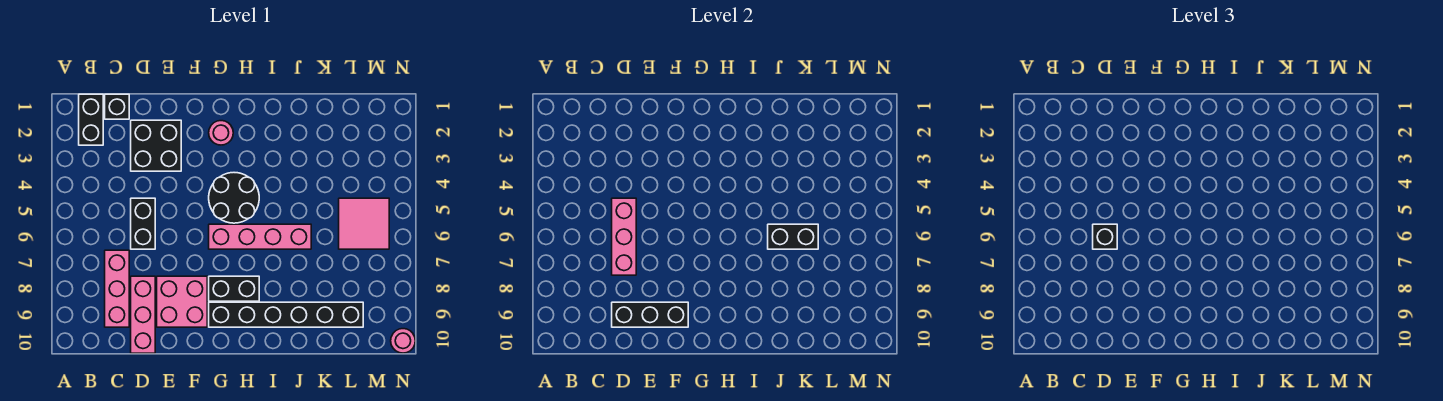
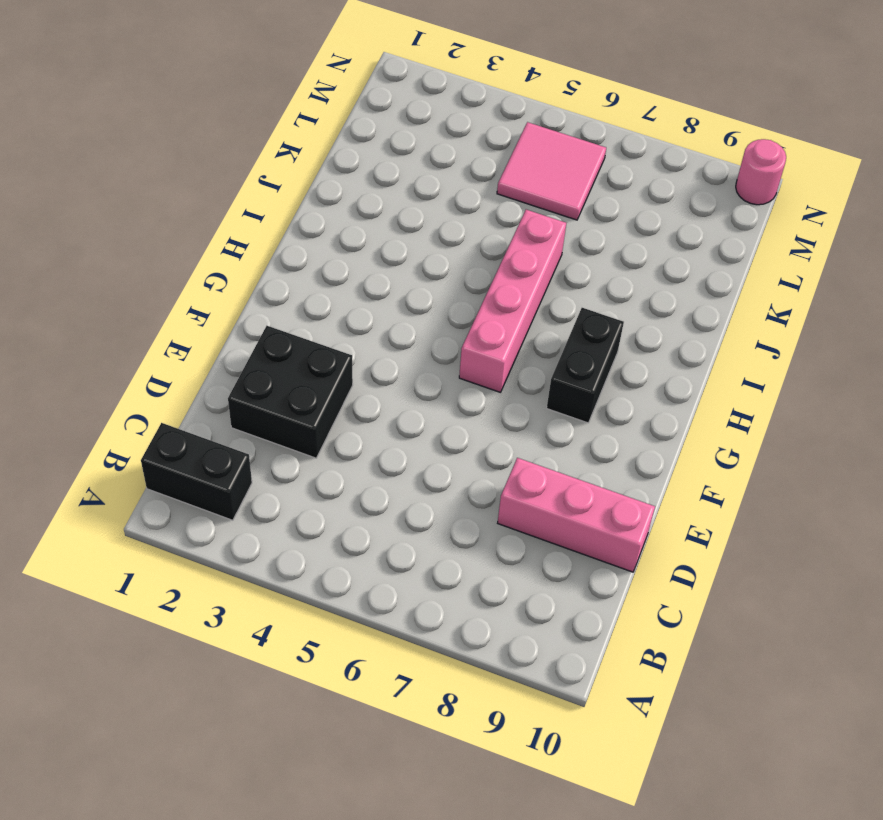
none -> black brick C1 level 1
none -> pink brick C7:C9 level 1
none -> black brick D5:D6 level 1

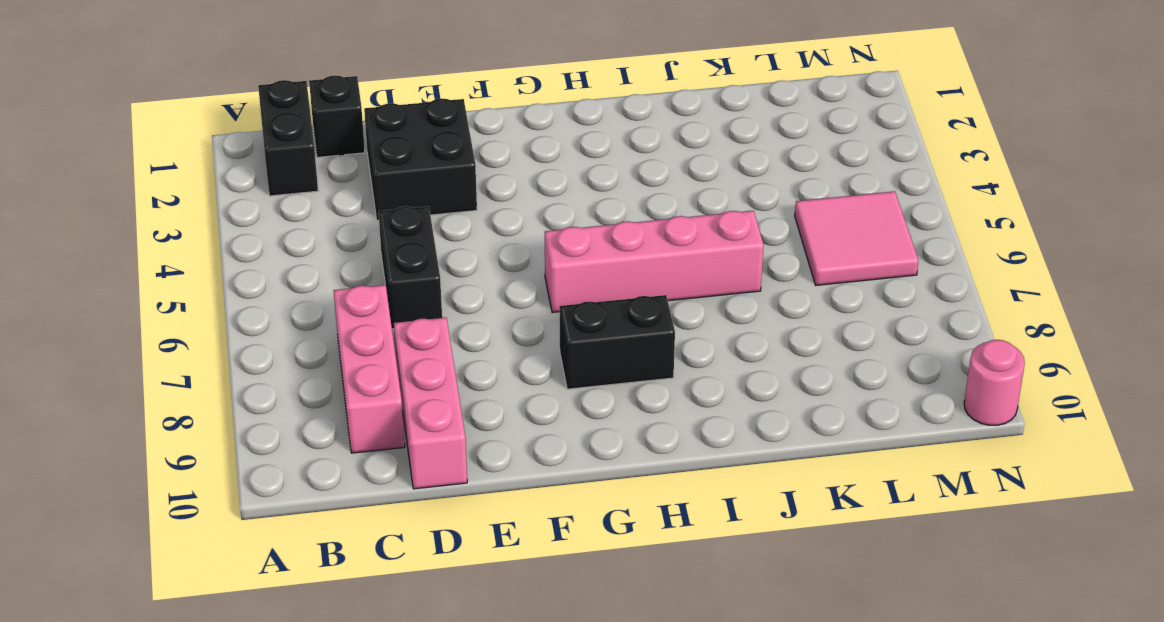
none -> pink brick E8:F9 level 1
none -> pink round brick G2 level 1
none -> black round brick G4:H5 level 1

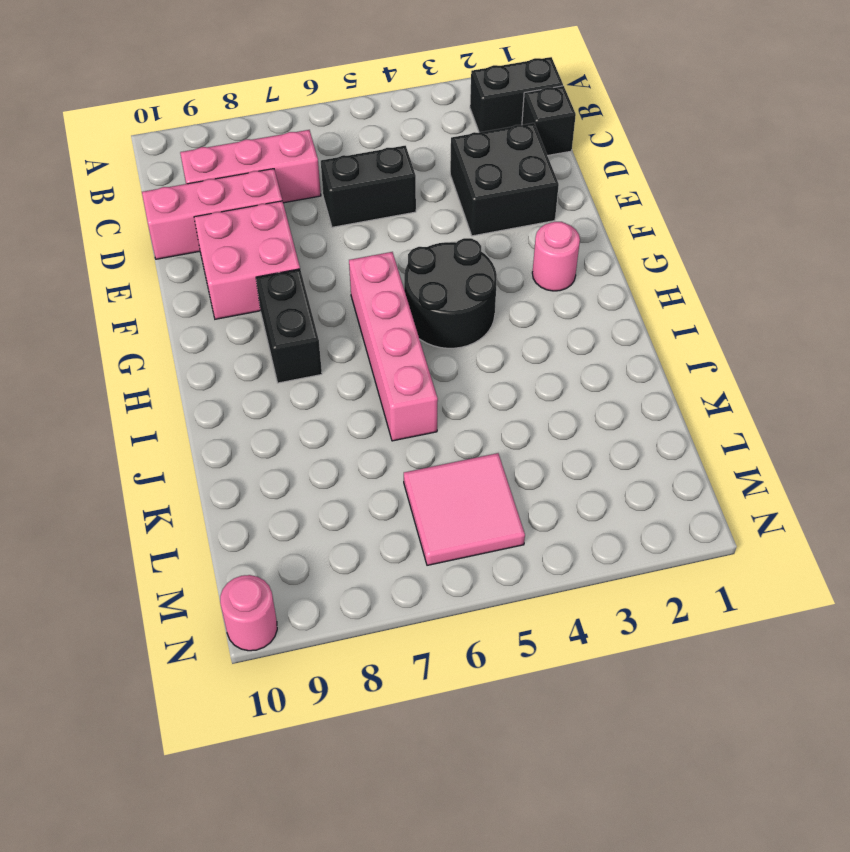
none -> black brick G9:L9 level 1
none -> pink brick D5:D7 level 2
none -> black brick D9:F9 level 2

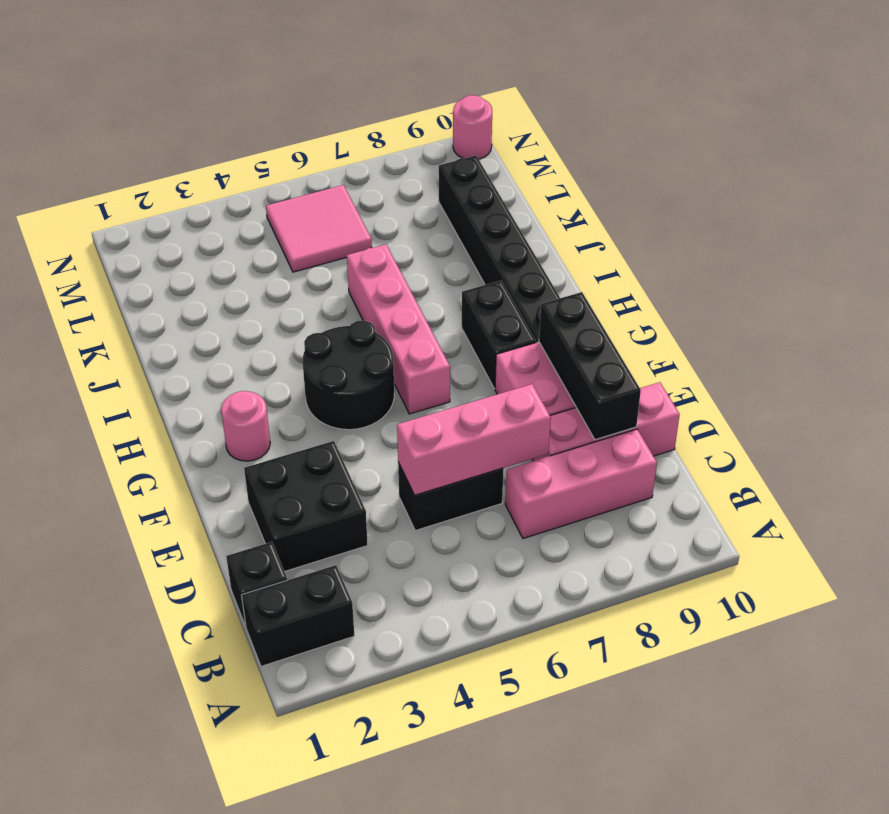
none -> black brick J6:K6 level 2
none -> black brick D6 level 3

